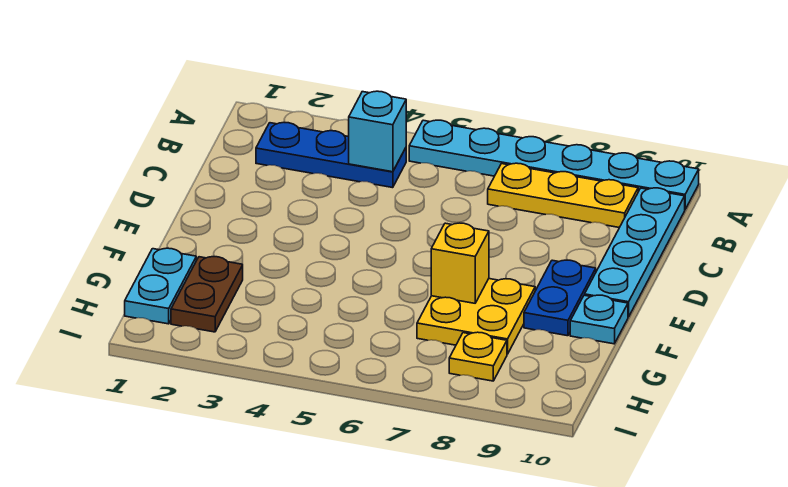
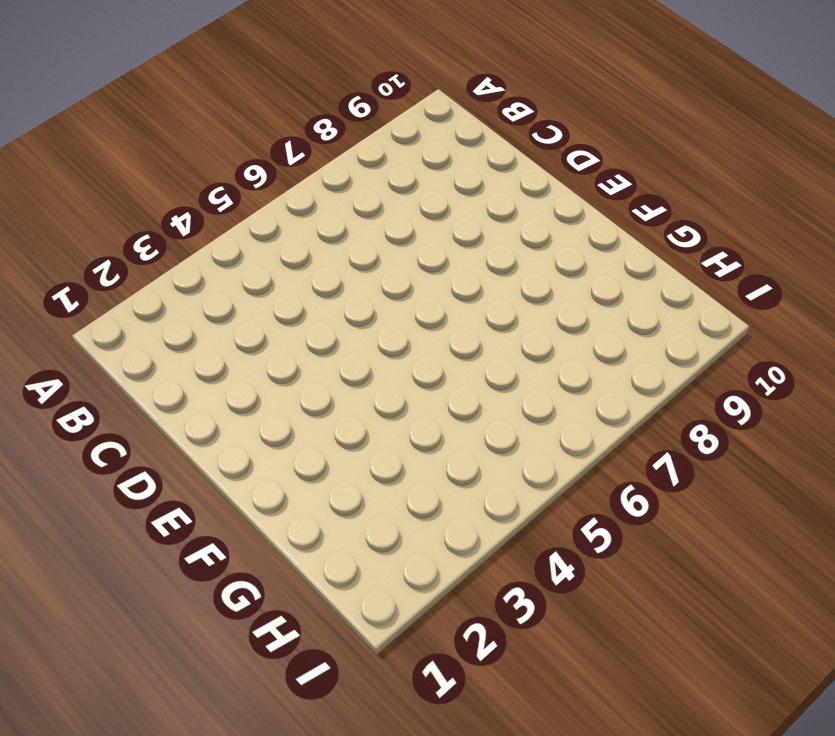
none -> cyan plate A5:A10 level 1
none -> blue plate B2:B4 level 1
none -> yellow plate B7:B9 level 1

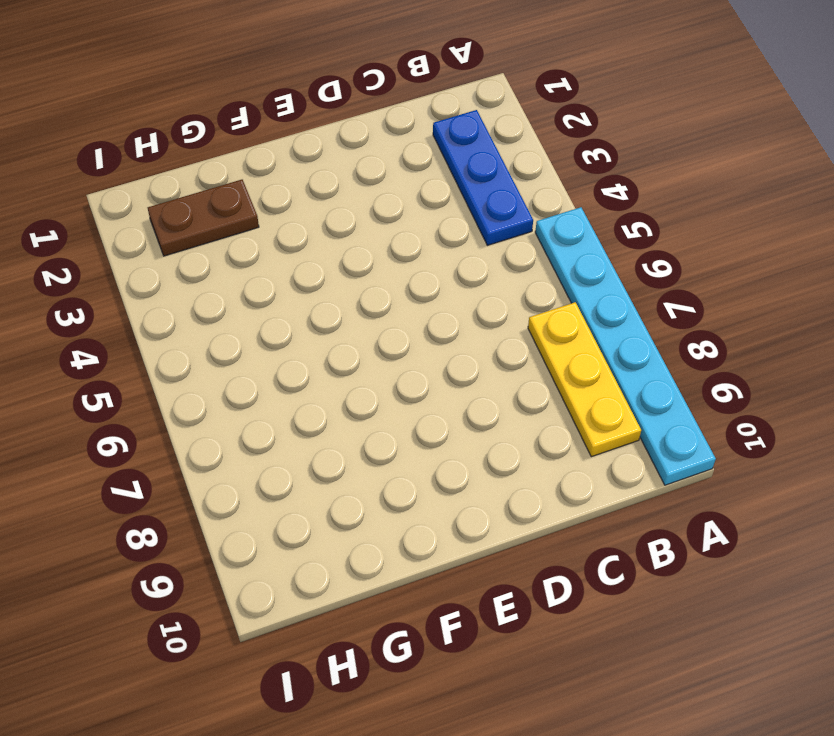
none -> cyan plate B10:E10 level 1
none -> blue plate E9:F9 level 1
none -> yellow plate F7:G8 level 1

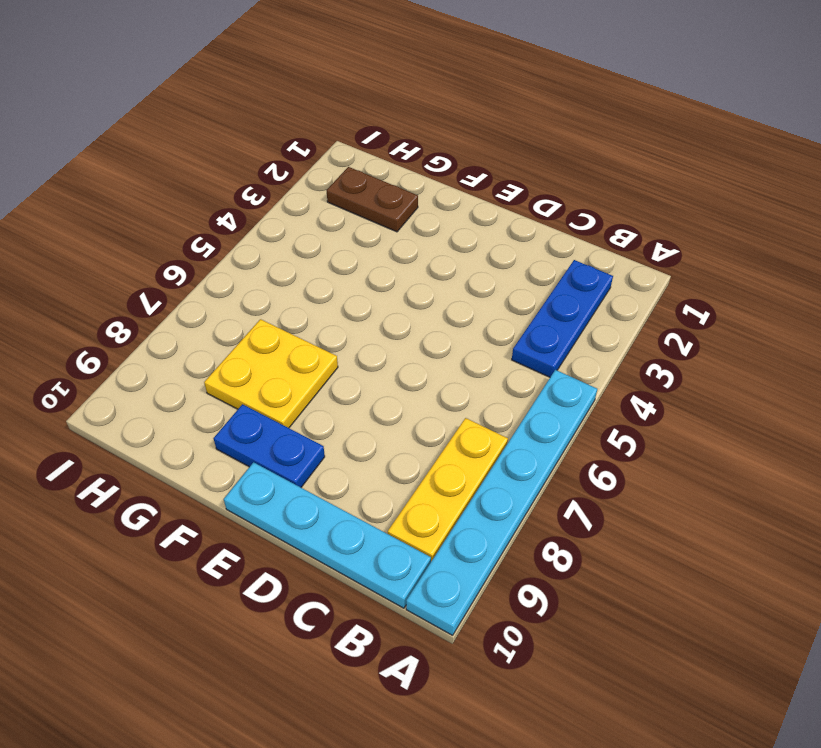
none -> cyan plate F10 level 1
none -> cyan plate G1:H1 level 1
none -> yellow plate H8 level 1

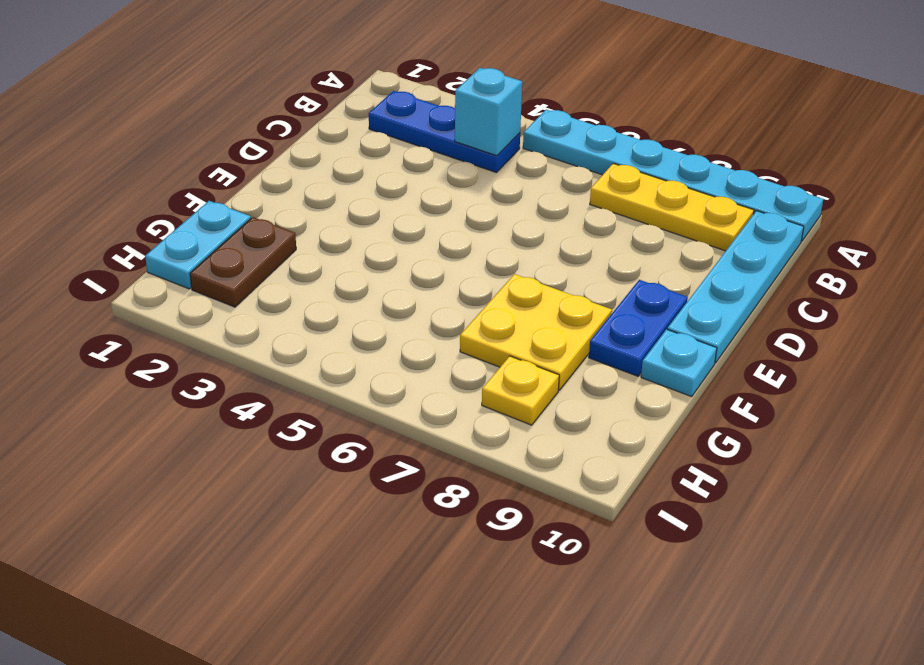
none -> yellow brick F7 level 2

